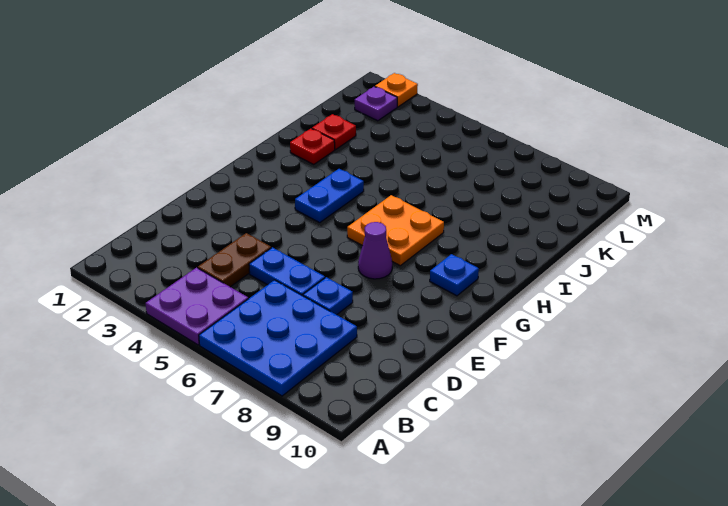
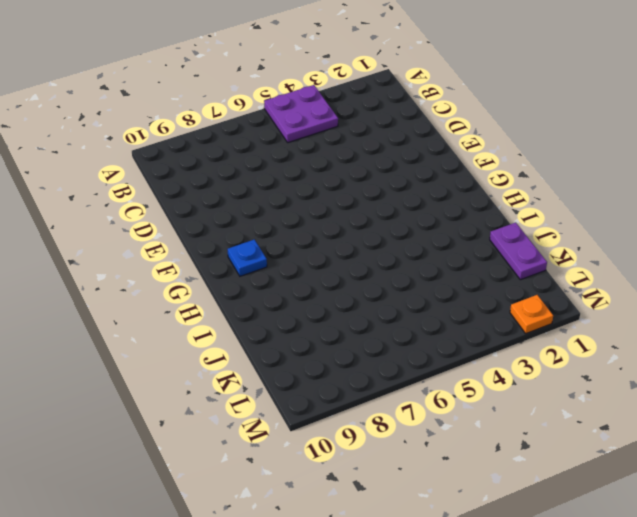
purple plate J1:K1 level 1 -> none
none -> blue plate A6:C8 level 1
none -> brown plate C4:D4 level 1
none -> blue plate D5:D6 level 1

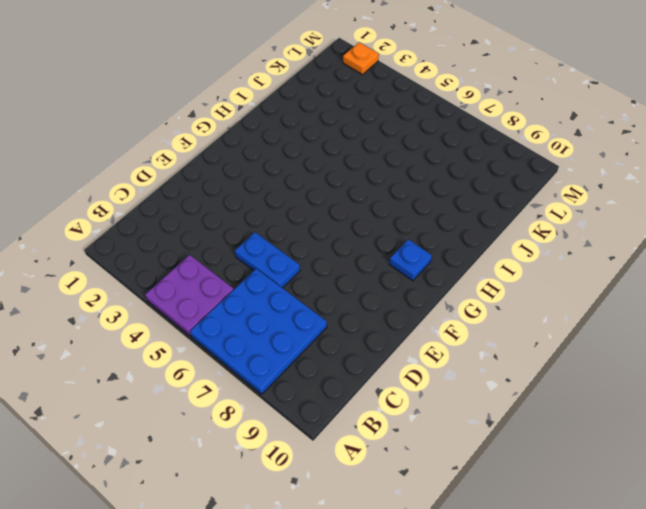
none -> brown plate C4:D4 level 1
none -> blue plate D7 level 1
none -> purple cone F7 level 1

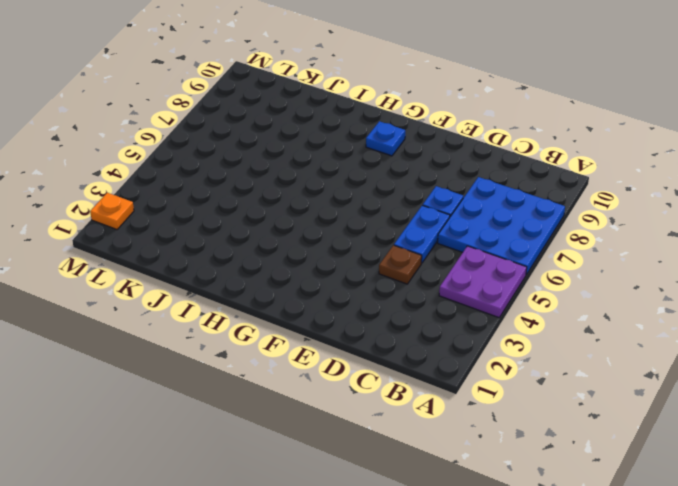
brown plate D4 level 1 -> brown plate C4:D4 level 1
none -> purple cone F7 level 1
none -> blue plate G4:H4 level 1
none -> orange plate G6:H7 level 1

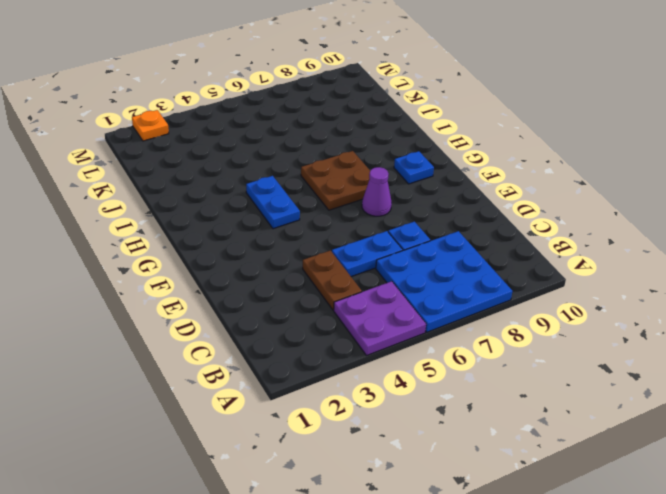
brown plate G6:H7 level 1 -> orange plate G6:H7 level 1
none -> red plate I2 level 1
none -> red plate J2 level 1
none -> purple plate L2 level 1

